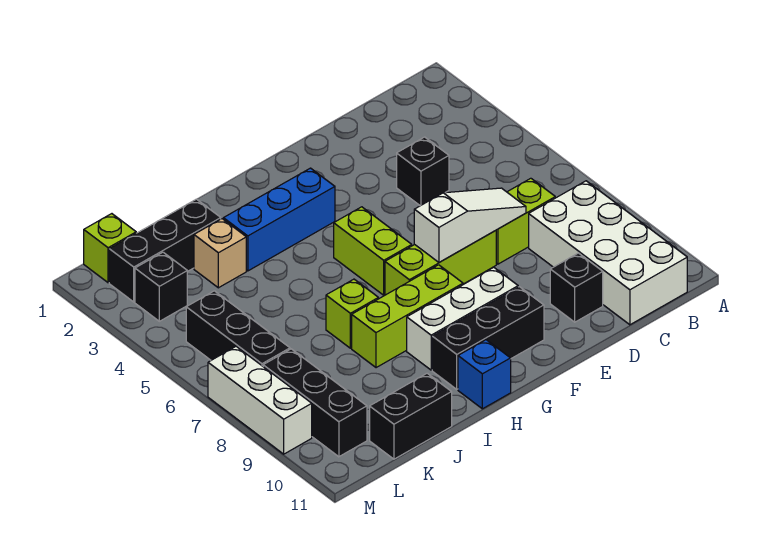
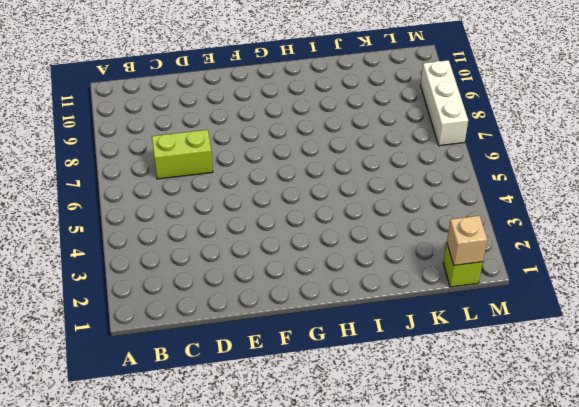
tan brick L1 level 2 -> tan brick J3 level 1
none -> white brick B8:C11 level 1
none -> black brick D4 level 1
none -> black brick D10 level 1

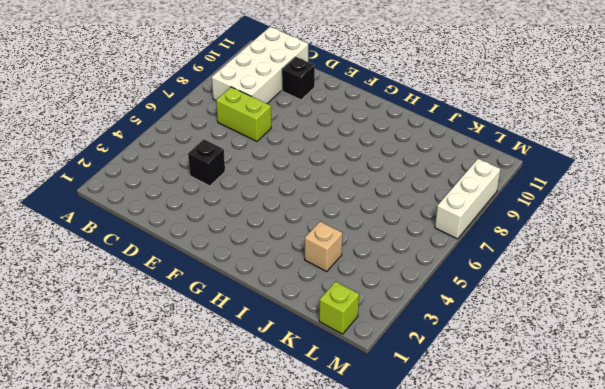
none -> lime brick E7:G7 level 1
none -> white brick F9:H9 level 1
none -> black brick F10:H10 level 1

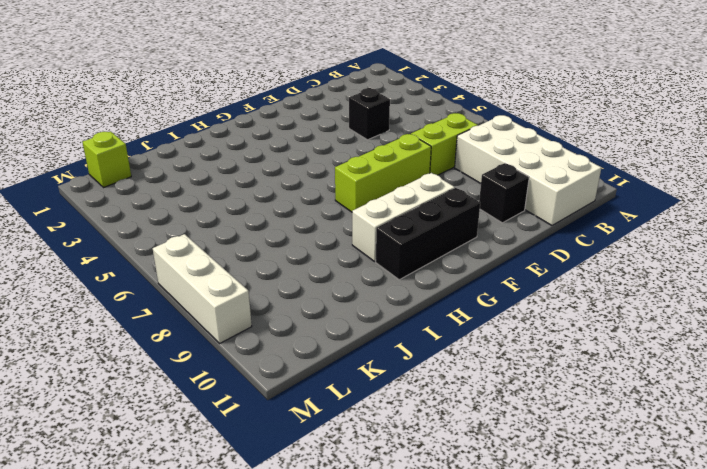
none -> blue brick G3:I3 level 1
none -> lime brick G5:G6 level 1
none -> lime brick G8:I8 level 1

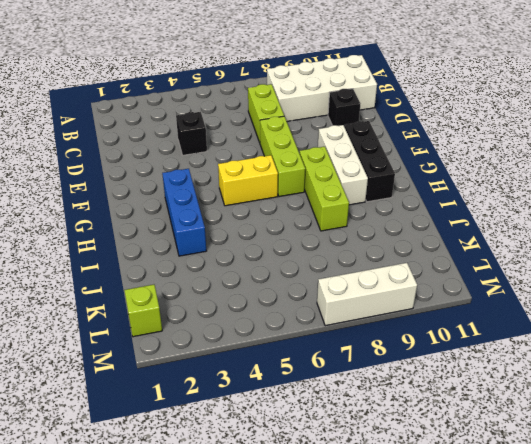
yellow brick G5:G6 level 1 -> lime brick G5:G6 level 1
none -> blue brick H11 level 1
none -> lime brick I7 level 1
none -> black brick J2:L2 level 1

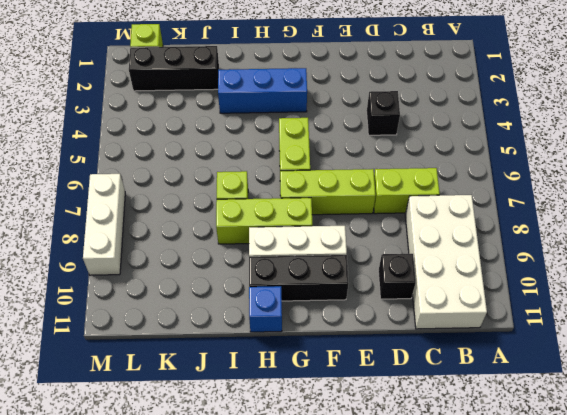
none -> tan brick J3 level 1
none -> black brick J11:K11 level 1
none -> black brick L3 level 1

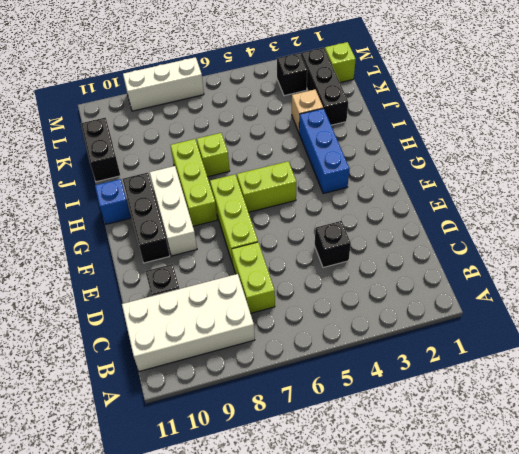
none -> black brick L5:L7 level 1
none -> black brick L8:L10 level 1
none -> white slope D7:F7 level 2 top F

